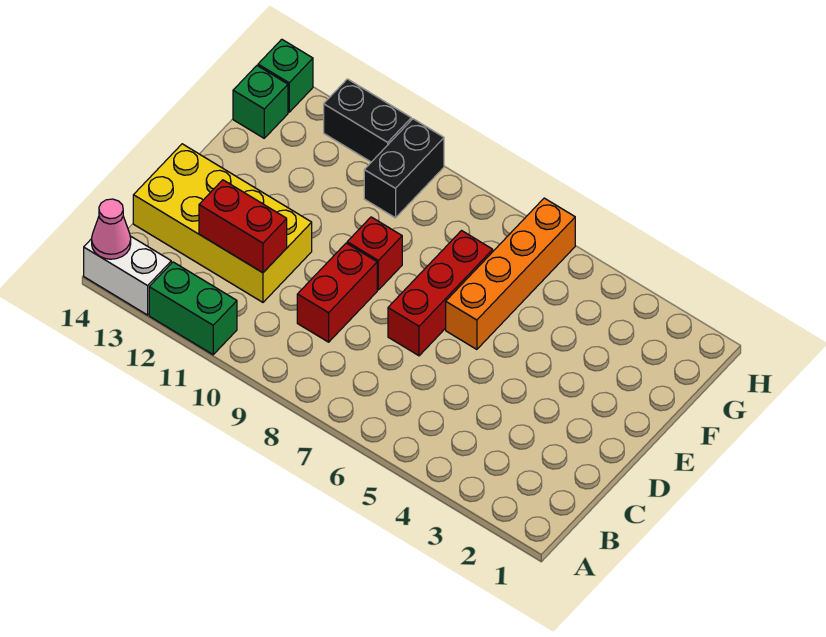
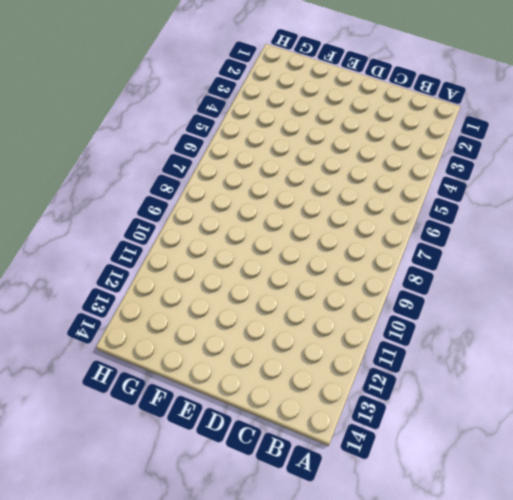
none -> green brick A11:A12 level 1
none -> white brick A13:A14 level 1
none -> red brick C9:D9 level 1

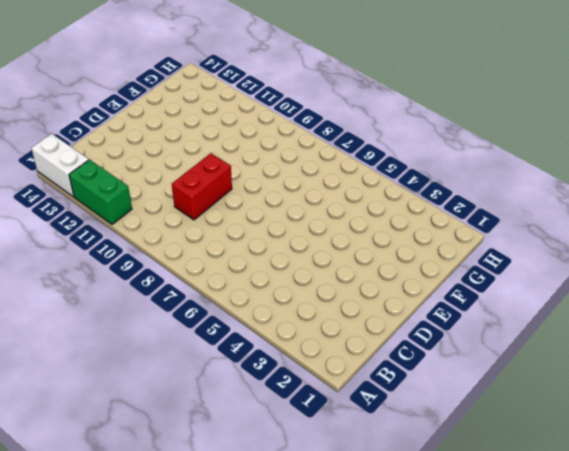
none -> yellow brick C11:D14 level 1
none -> red brick D7:F7 level 1
none -> orange brick E6:H6 level 1

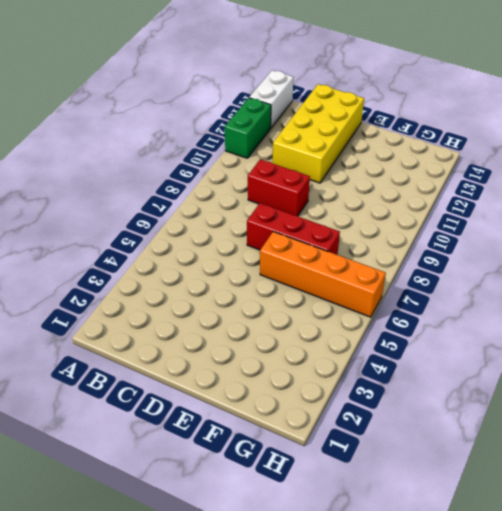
none -> red brick E9 level 1
none -> black brick G10:H10 level 1
none -> green brick G14 level 1

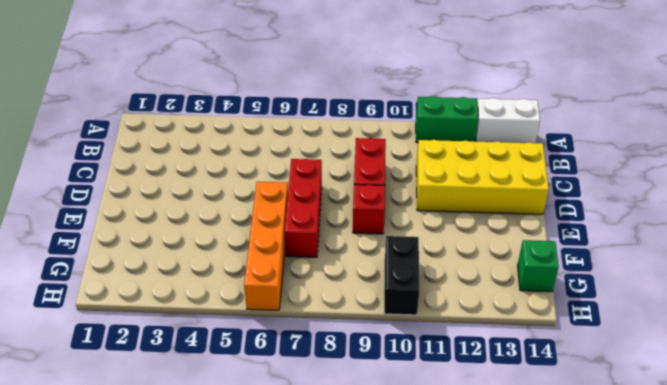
none -> black brick H11:H12 level 1
none -> green brick H14 level 1
none -> pink cone A14 level 2

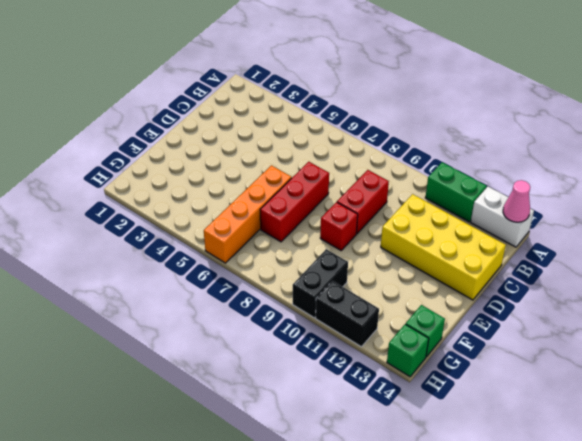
none -> red brick C11:C12 level 2

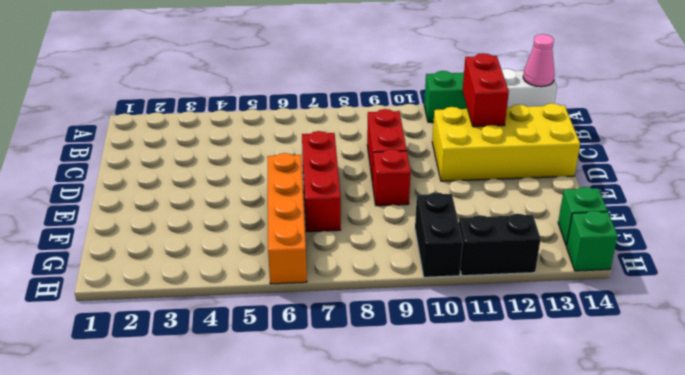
red brick B12:C12 level 2 -> red brick C11:C12 level 2

